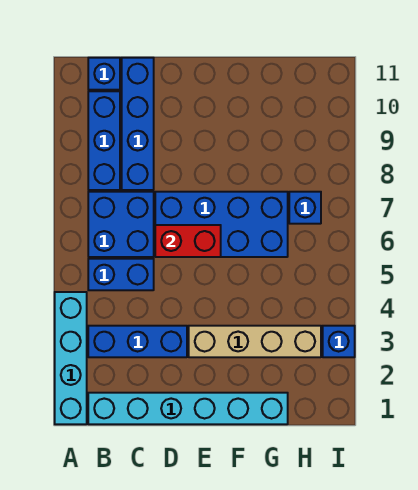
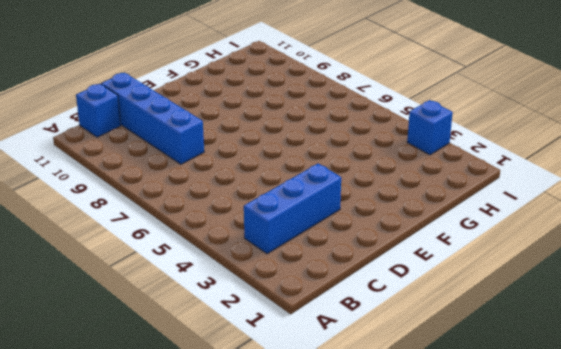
none -> cyan brick A1:A4 level 1
none -> cyan brick B1:G1 level 1
none -> blue brick B5:C5 level 1

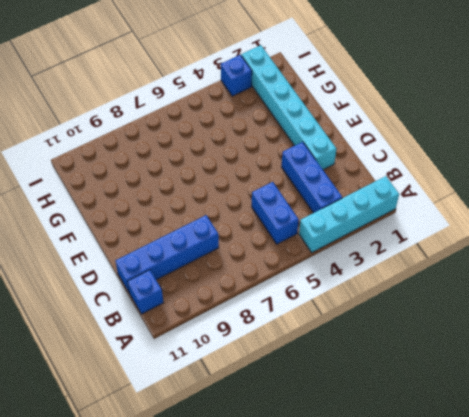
cyan brick D2:I2 level 1 -> cyan brick B1:G1 level 1
none -> blue brick B6:C7 level 1
none -> blue brick B8:B10 level 1
none -> blue brick D6:G7 level 1

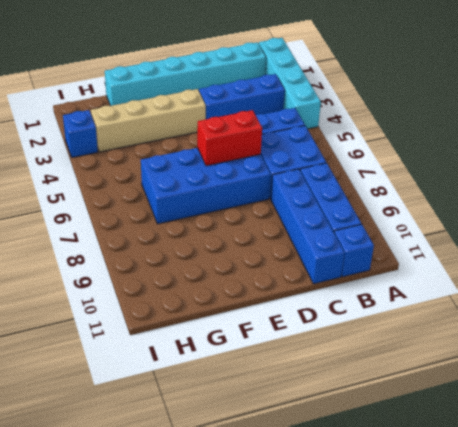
none -> blue brick H7 level 1

